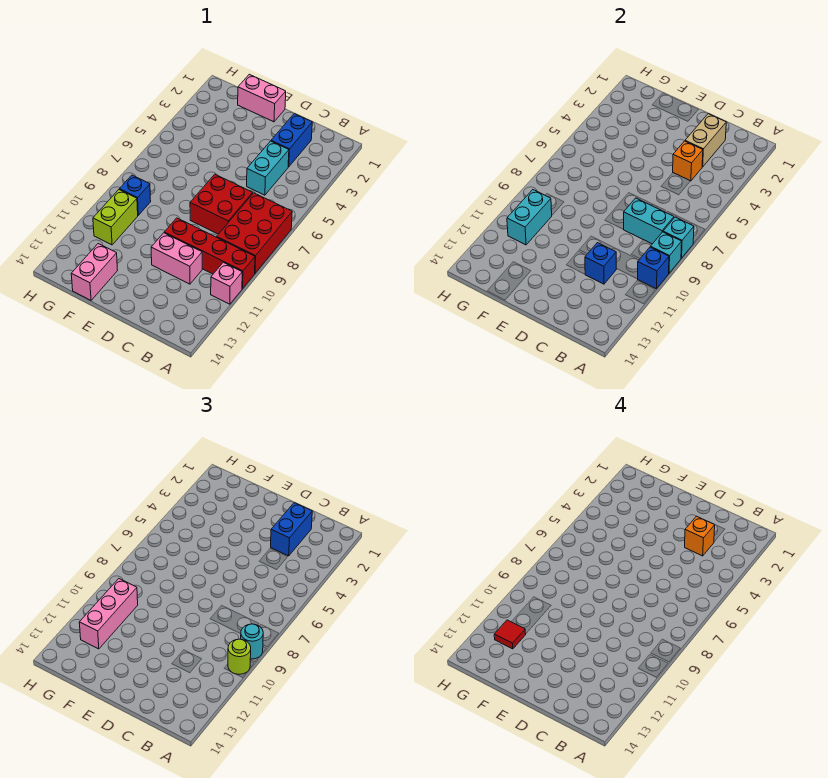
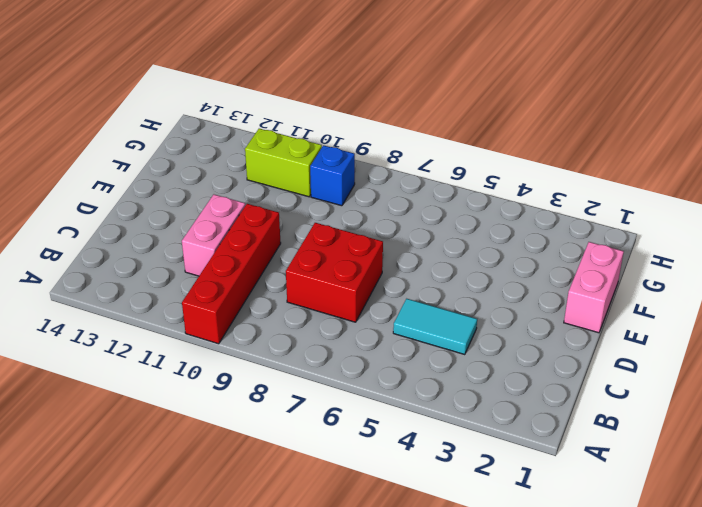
cyan tile C4:C5 level 1 -> cyan brick C4:C5 level 1
none -> red brick A7:B9 level 1
none -> pink brick A11 level 1
none -> blue brick C2:C3 level 1

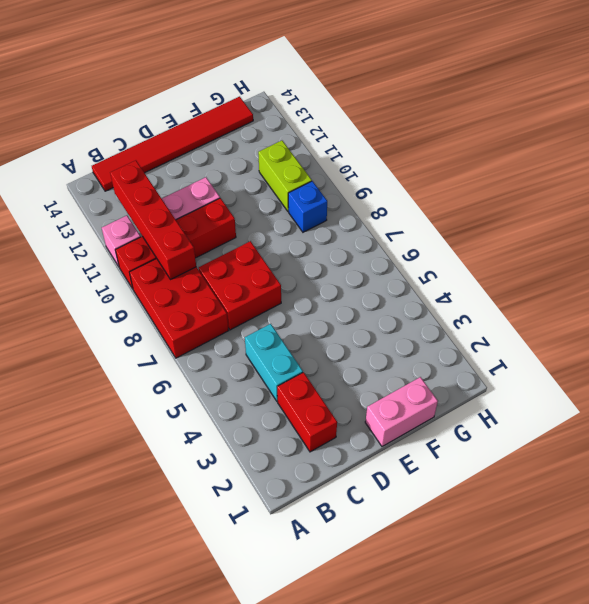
red brick B9:B12 level 2 -> none
red tile B14:G14 level 1 -> pink brick F13:F14 level 1
red brick C2:C3 level 1 -> blue brick C2:C3 level 1
none -> cyan brick A8 level 2
none -> cyan brick A9 level 2
none -> blue brick A10 level 2

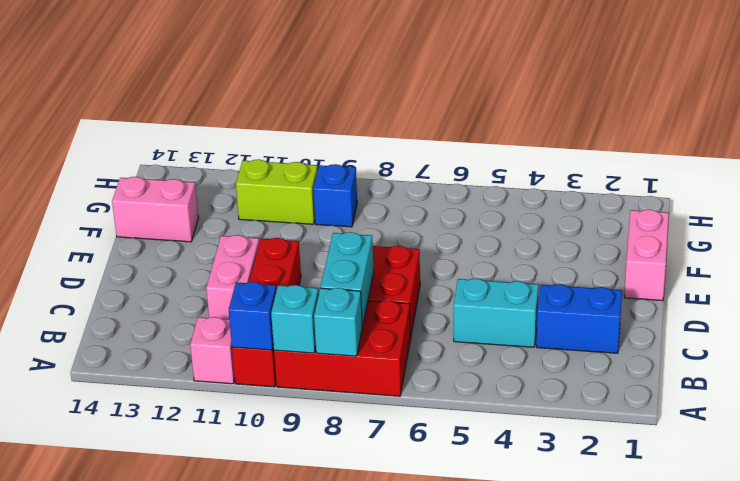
none -> tan brick C2:C3 level 2
none -> orange brick C4 level 2
none -> blue brick C11 level 2

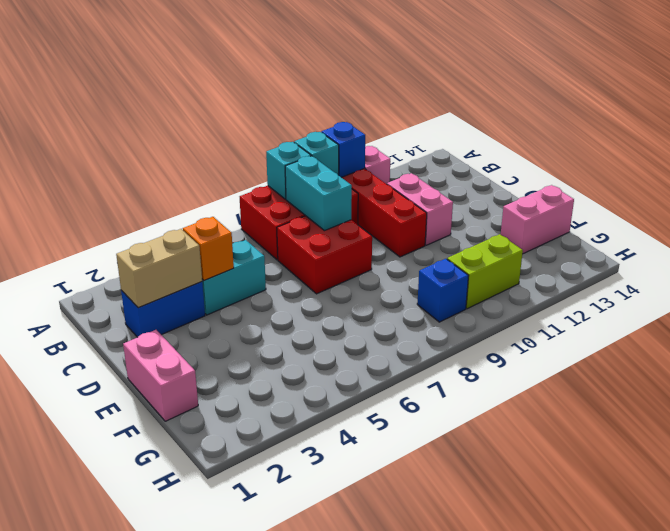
none -> blue brick C11 level 2
none -> cyan brick G10:G11 level 2
none -> cyan round brick A9 level 3

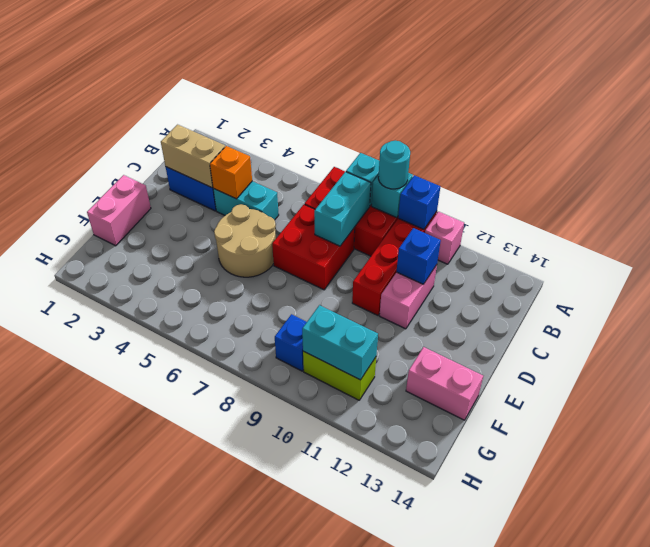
tan round brick D5:E6 level 1 -> none
none -> lime round brick A10 level 3
none -> blue brick C2:C3 level 3
none -> pink brick G10:G12 level 3

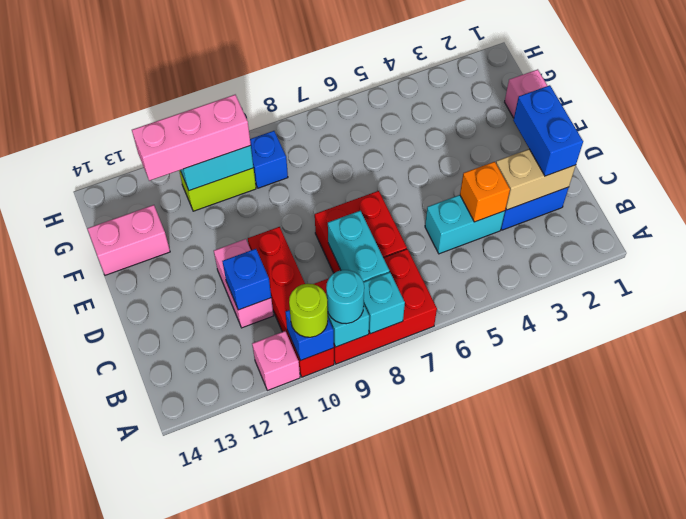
blue brick C2:D2 level 3 -> blue brick C2:C3 level 3
none -> orange brick C3 level 4
none -> red tile G12 level 4

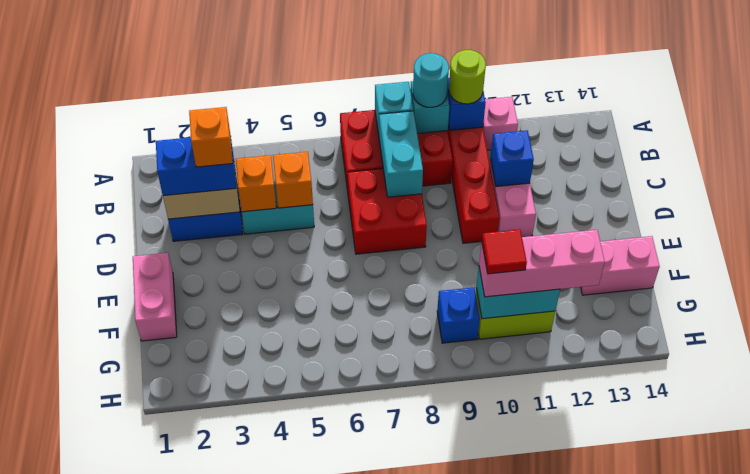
orange brick C5 level 2 -> none
red tile G10 level 4 -> red tile G12 level 4

